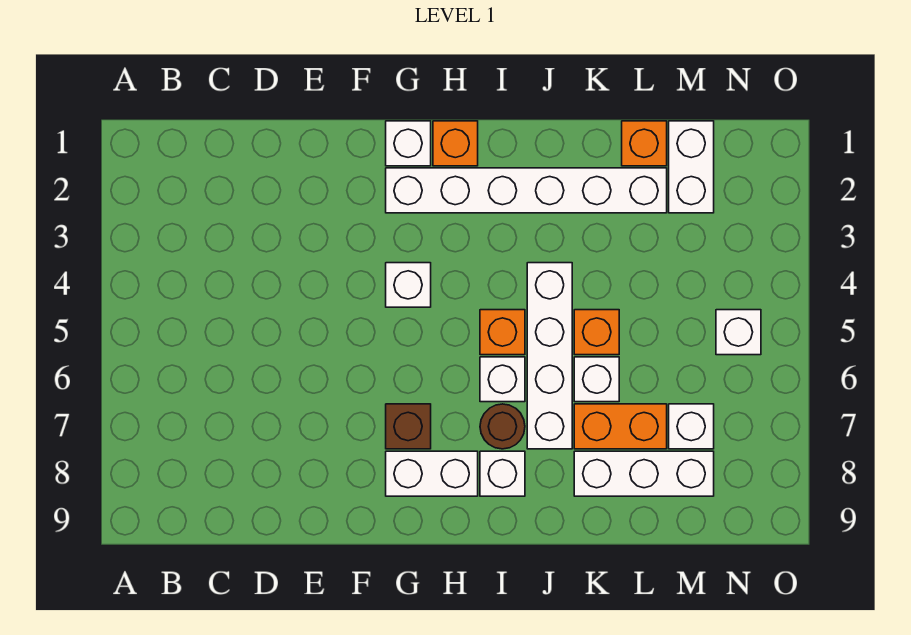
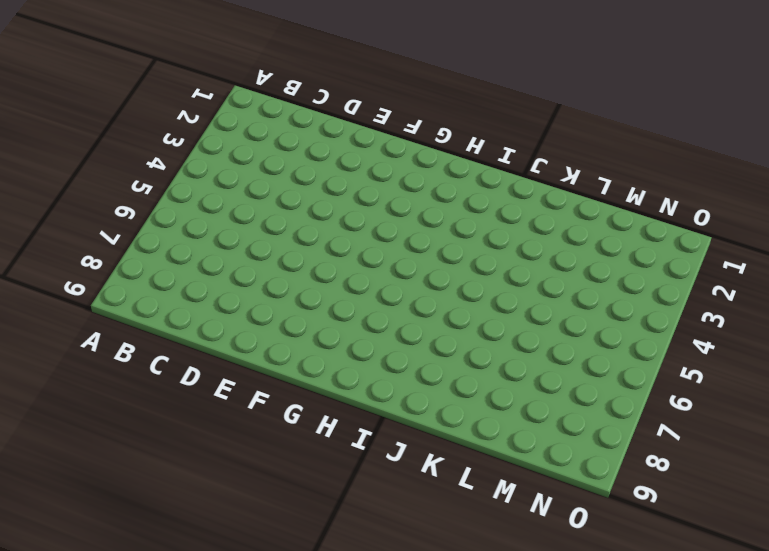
none -> white brick G1 level 1
none -> white brick G2:L2 level 1
none -> white brick G4 level 1

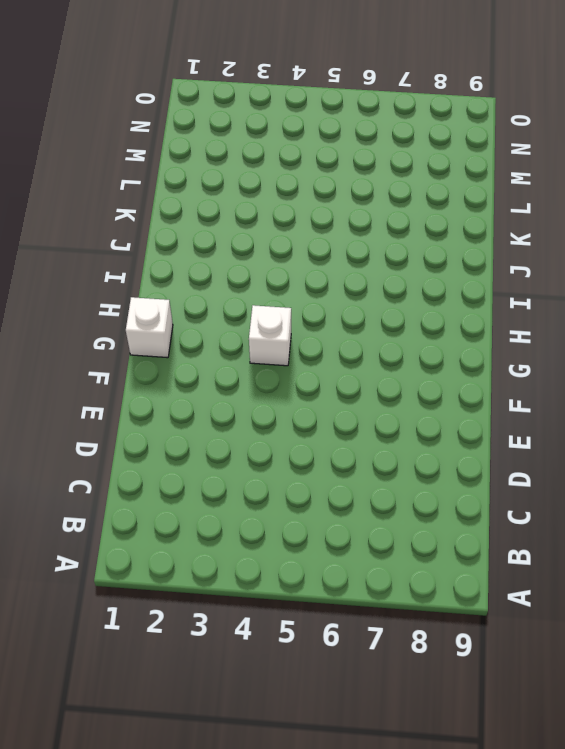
none -> white brick G2:L2 level 1
none -> brown brick G7 level 1
none -> white brick G8:H8 level 1

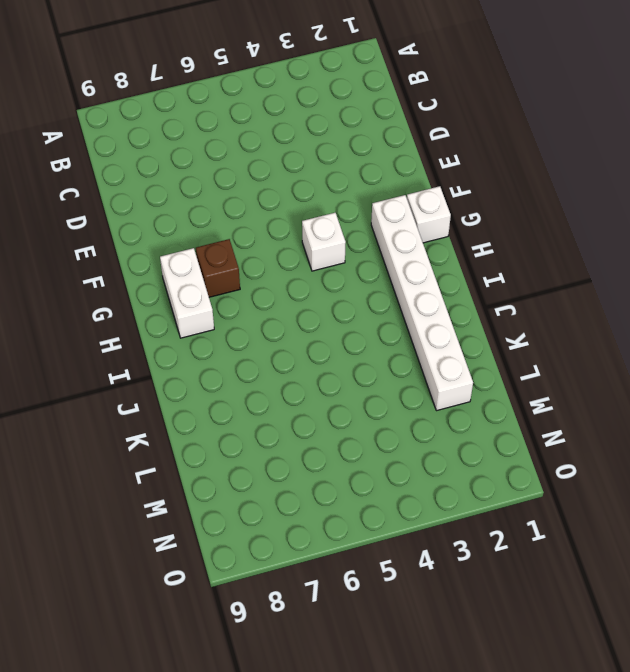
none -> orange brick H1 level 1
none -> orange brick I5 level 1
none -> white brick I6 level 1

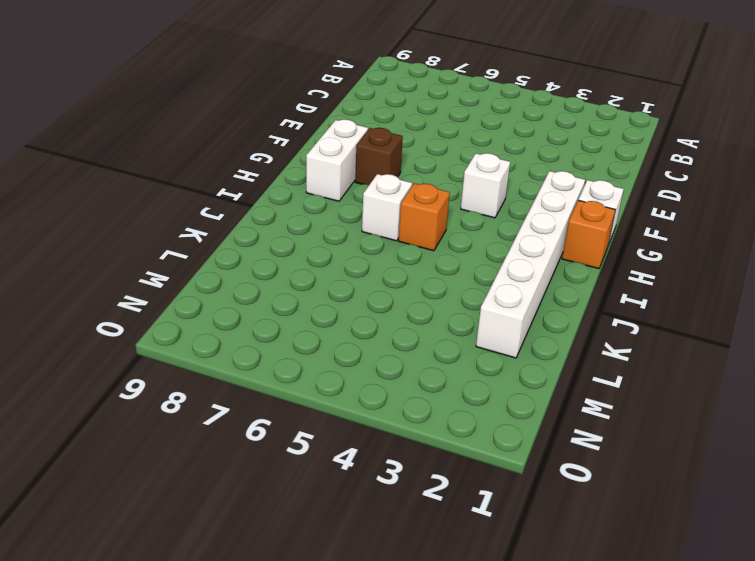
none -> brown round brick I7 level 1
none -> white brick I8 level 1
none -> white brick J4:J7 level 1

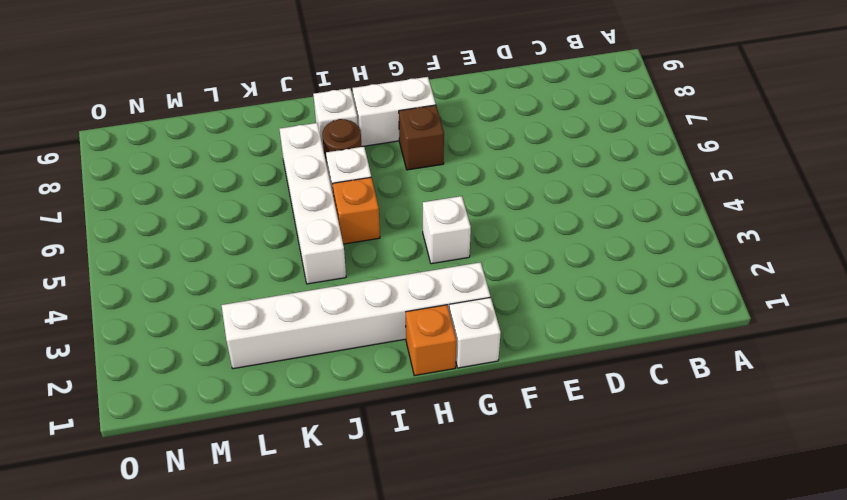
none -> orange brick K5 level 1
none -> white brick K6 level 1
none -> orange brick K7:L7 level 1

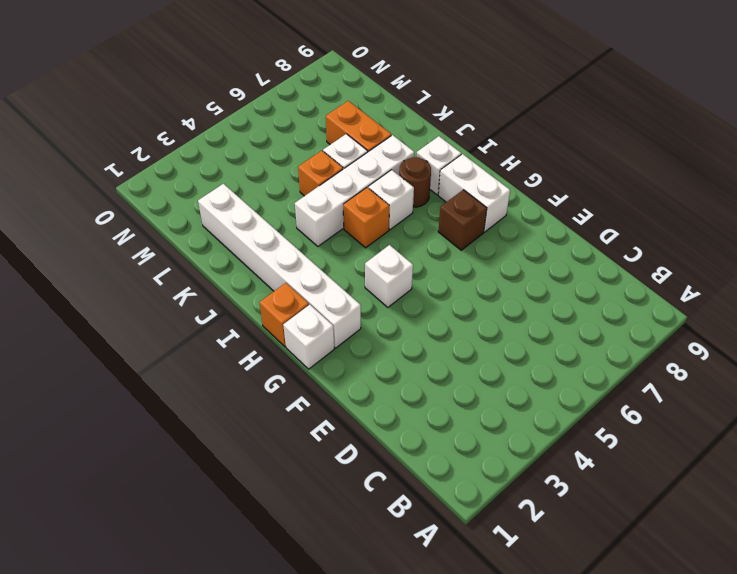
none -> white brick K8:M8 level 1
none -> orange brick L1 level 1
none -> white brick M1:M2 level 1

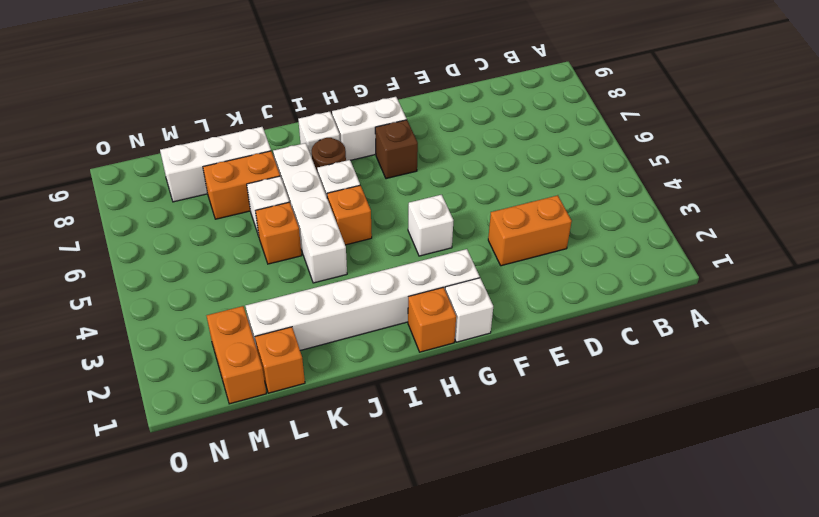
orange brick D3:E3 level 1 -> none
orange brick M1:M2 level 1 -> white brick M1:M2 level 1
none -> white brick M7 level 1
none -> white brick N5 level 1

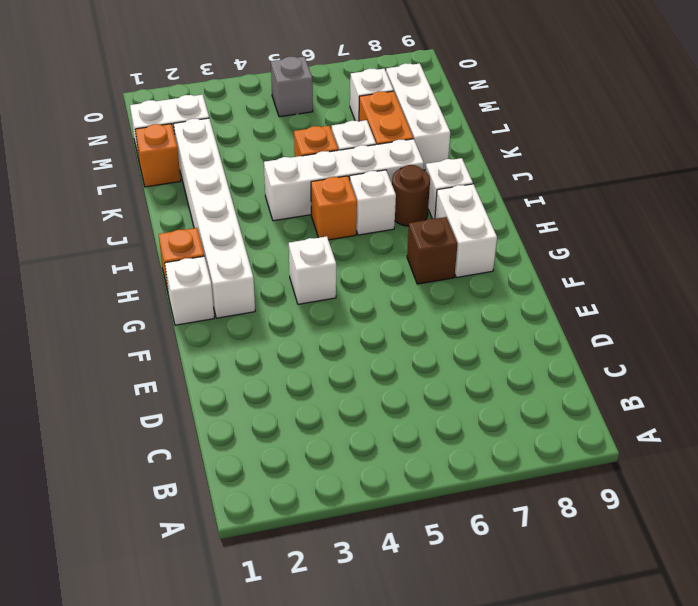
grey brick N5 level 1 -> white brick N5 level 1

